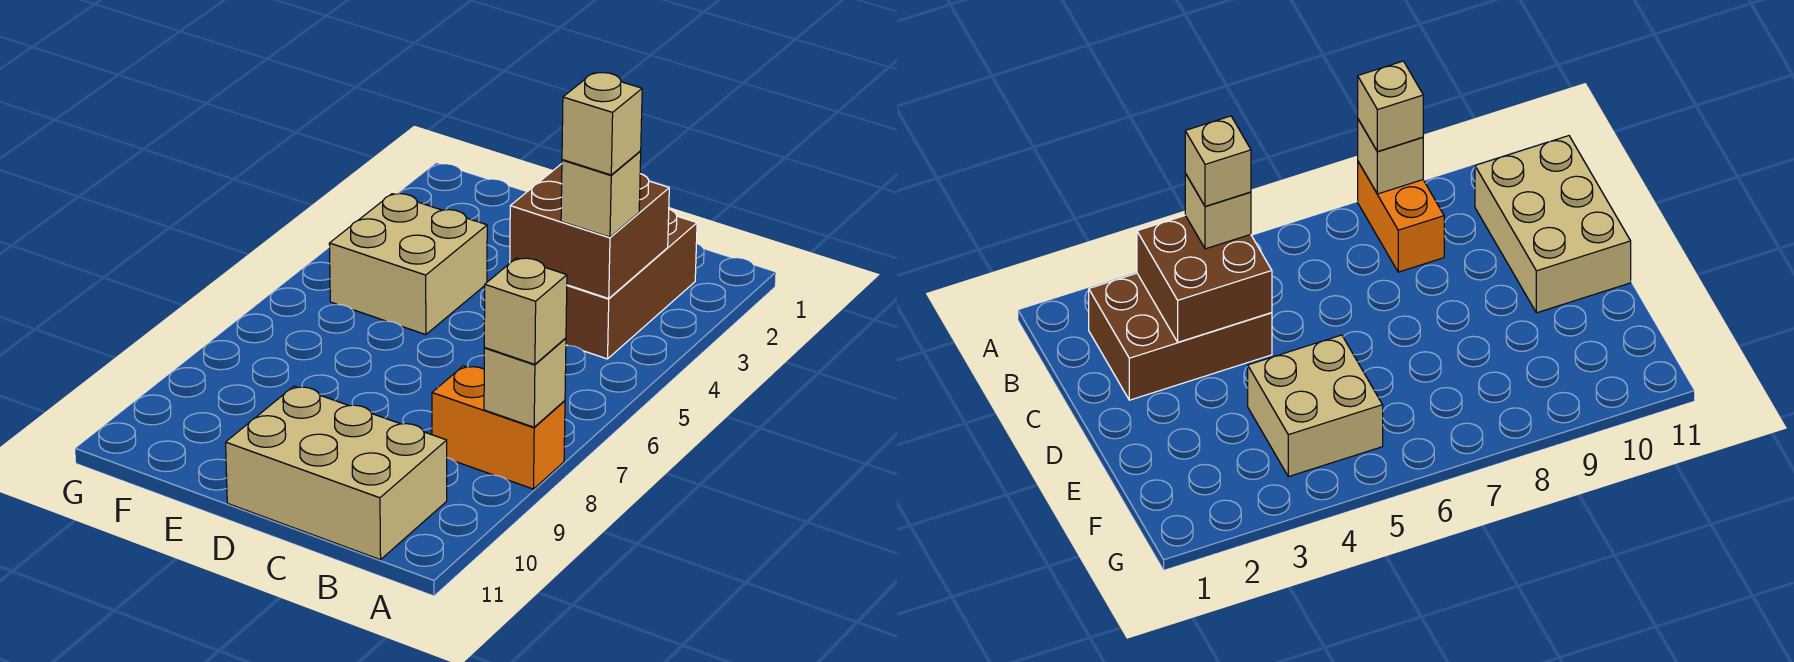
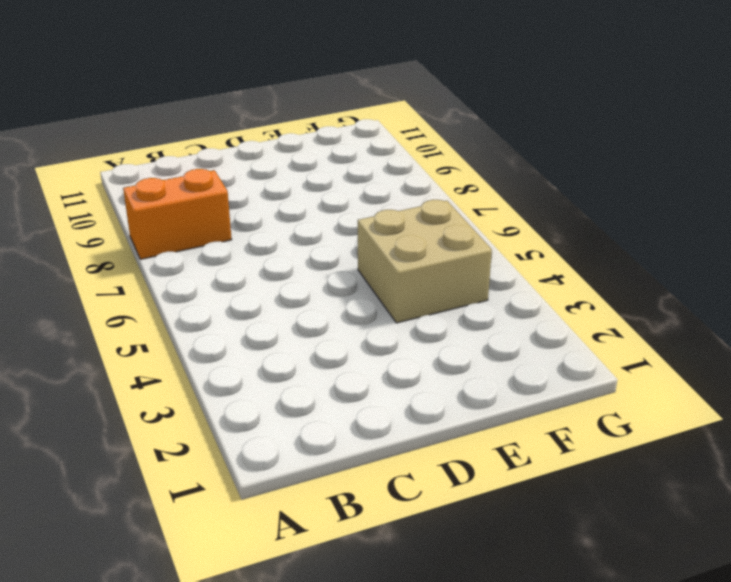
none -> brown brick B2:C4 level 1
none -> tan brick B10:D11 level 1

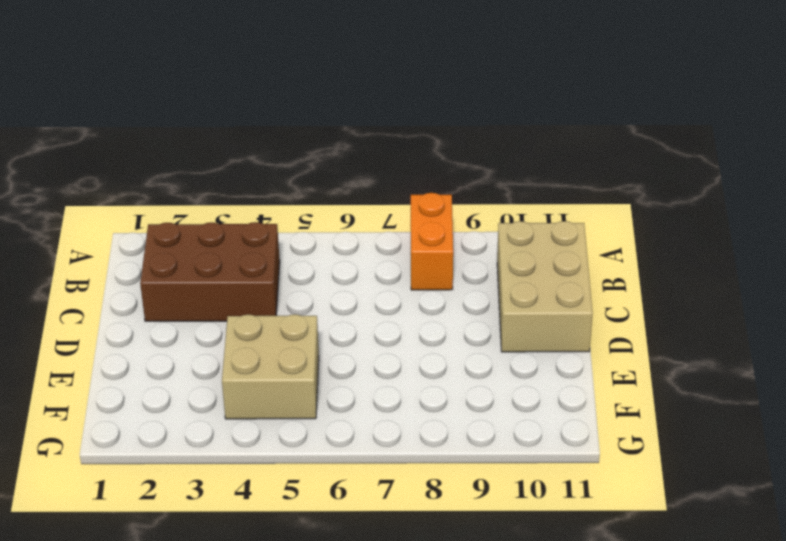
none -> tan brick A8 level 2
none -> brown brick B3:C4 level 2

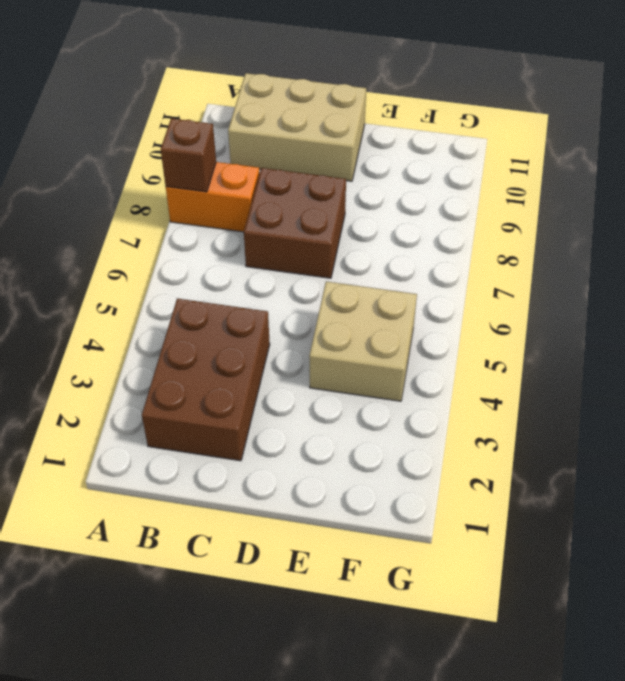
brown brick A8 level 2 -> tan brick A8 level 2
brown brick C7:D8 level 1 -> brown brick B3:C4 level 2
none -> tan brick A8 level 3
none -> tan brick B4 level 3

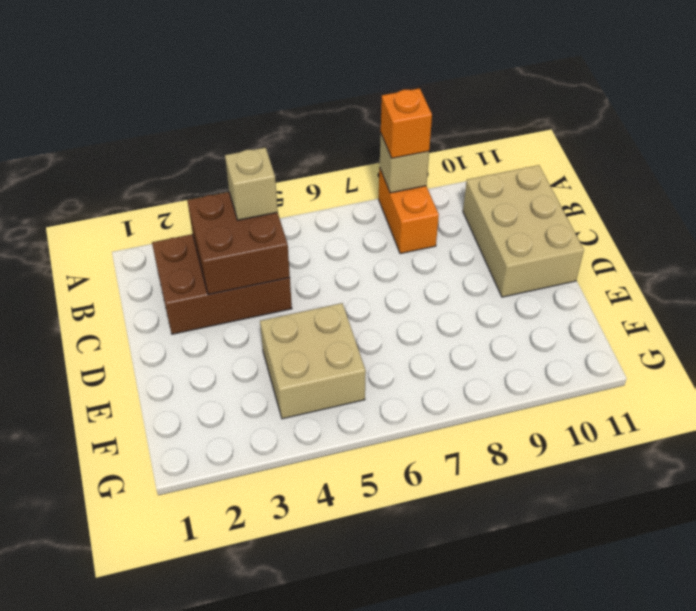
orange brick A8 level 3 -> tan brick A8 level 3
none -> tan brick B4 level 4

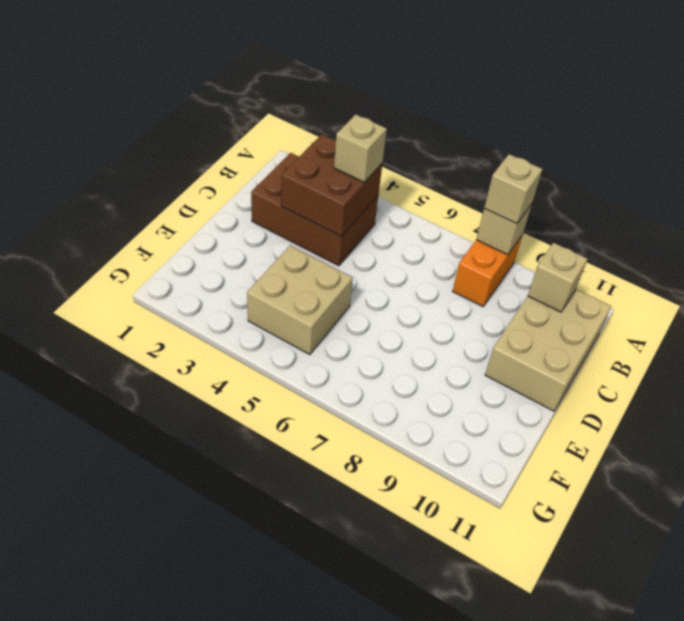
tan brick B10 level 2 -> tan brick B4 level 4

